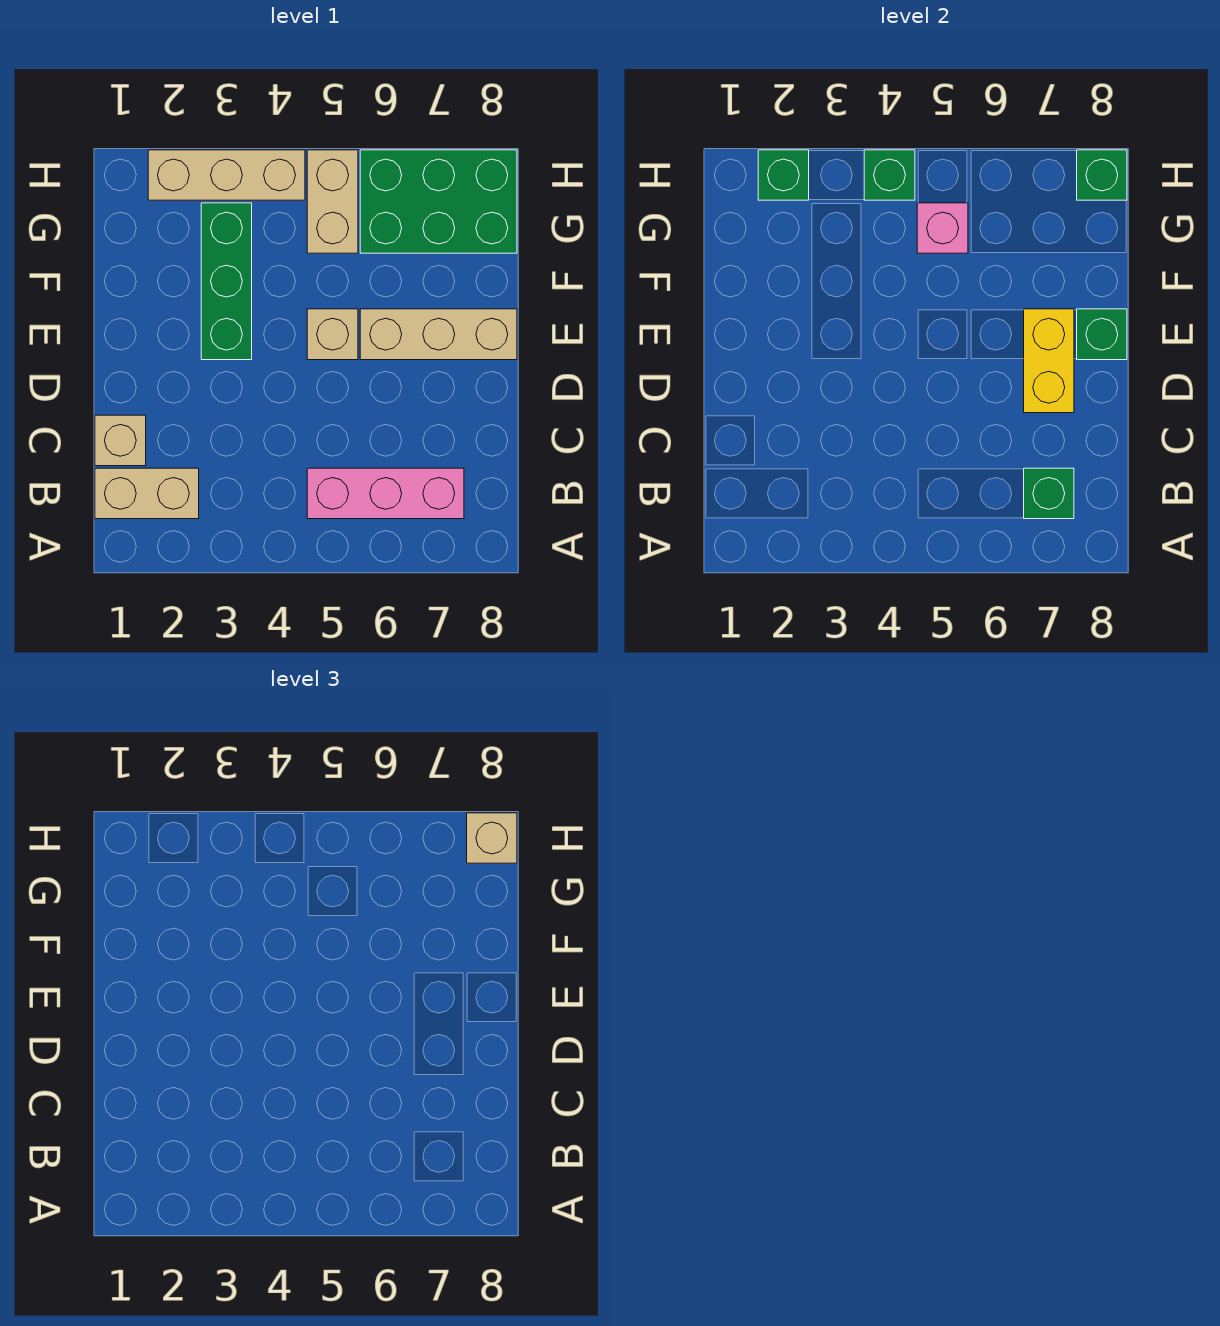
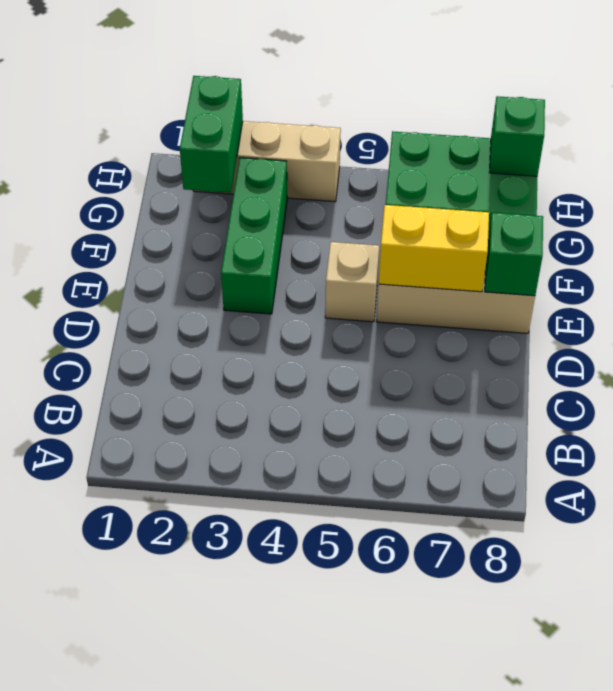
yellow brick E6:E7 level 2 -> yellow brick D7:E7 level 2
green brick G2:H2 level 2 -> green brick H2 level 2
none -> tan brick B1:B2 level 1
none -> pink brick B5:B7 level 1
none -> tan brick C1 level 1

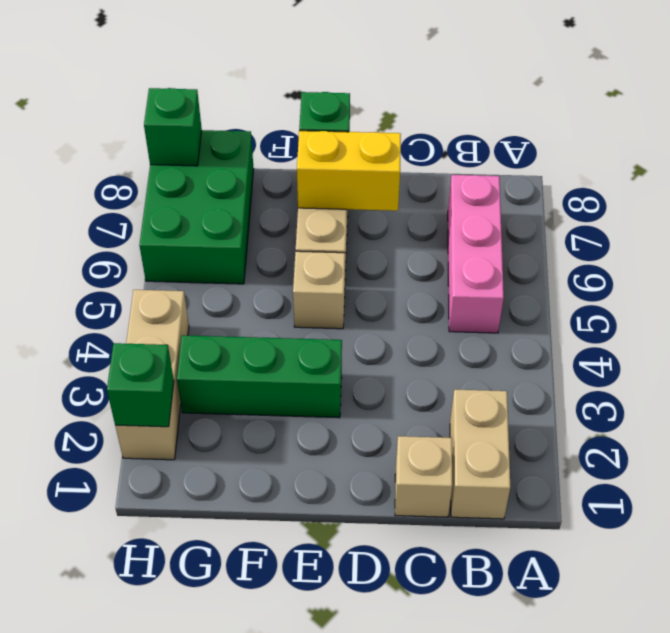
none -> tan brick G5:H5 level 1
none -> green brick B7 level 2
none -> pink brick G5 level 2

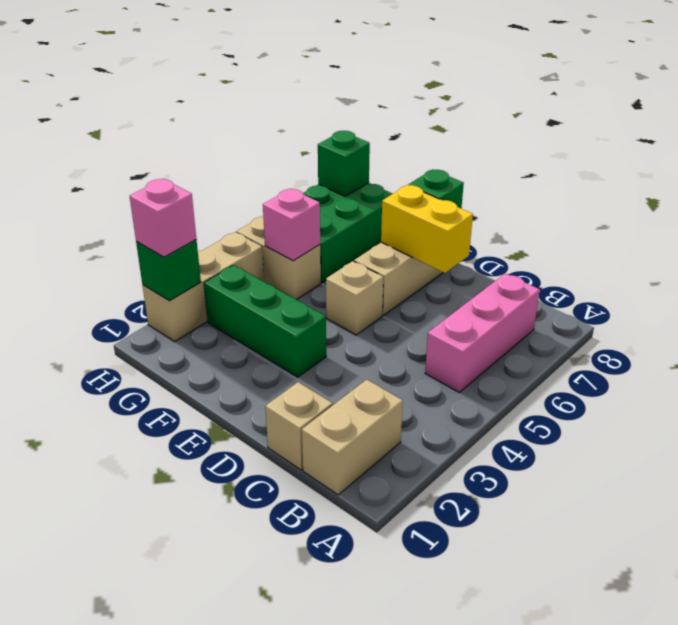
pink brick H2 level 3 -> none
none -> green brick B7 level 2
none -> green brick H4 level 2
none -> tan brick H8 level 3

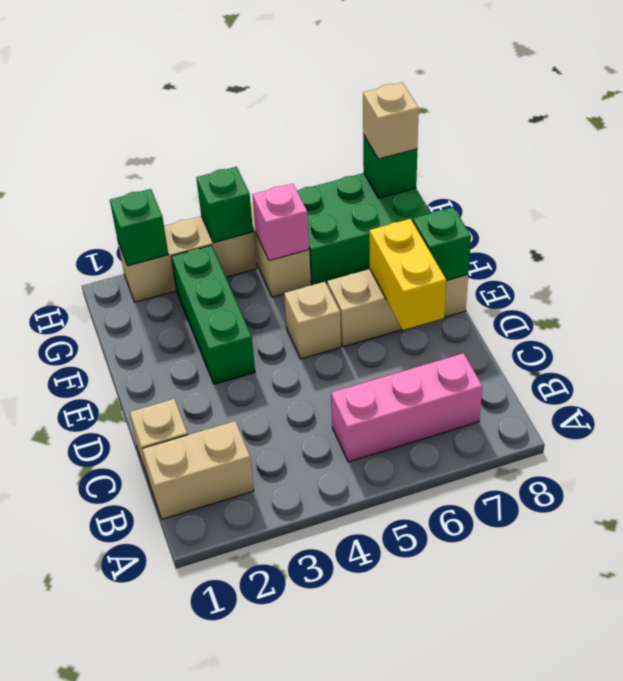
none -> green brick B7 level 2

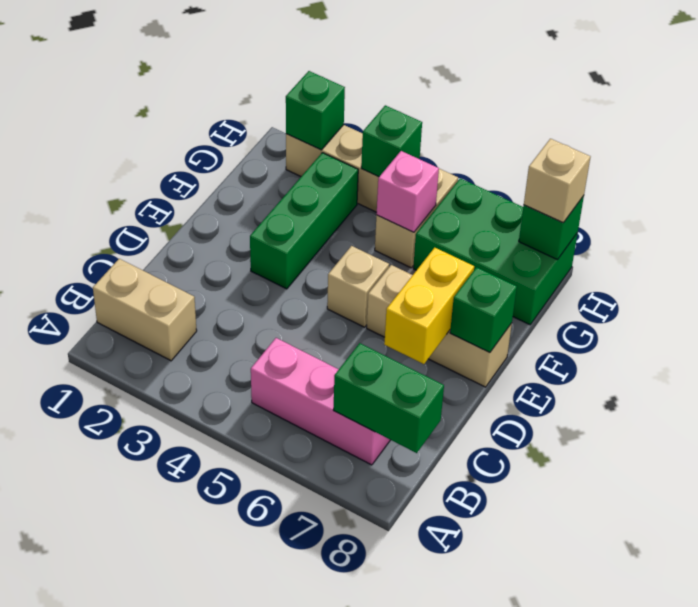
green brick B7:B8 level 2 -> green brick B7 level 2
none -> tan brick C1 level 1

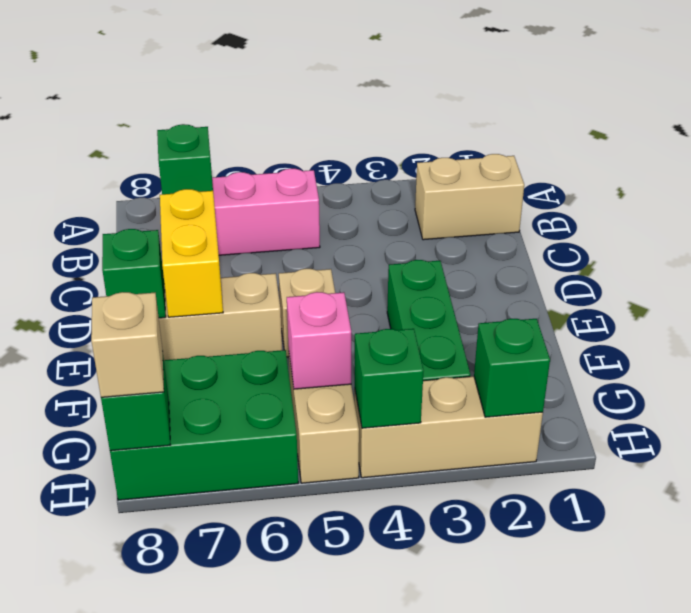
none -> tan brick C1 level 1

